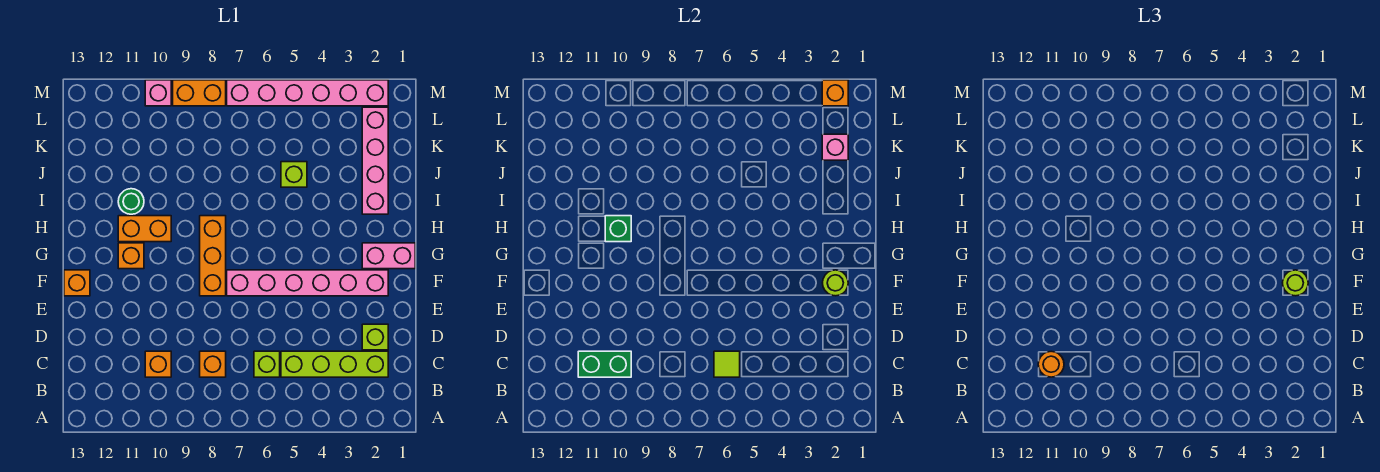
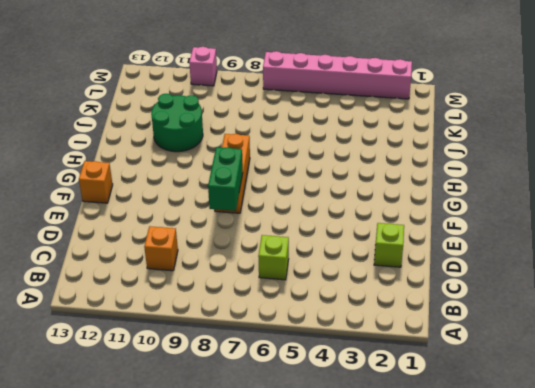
green brick E8:F8 level 2 -> green brick C10:C11 level 2
green round brick I10:J11 level 1 -> green round brick I11 level 1
none -> lime brick C2:C5 level 1
none -> orange brick C8 level 1
none -> pink brick F2:F7 level 1

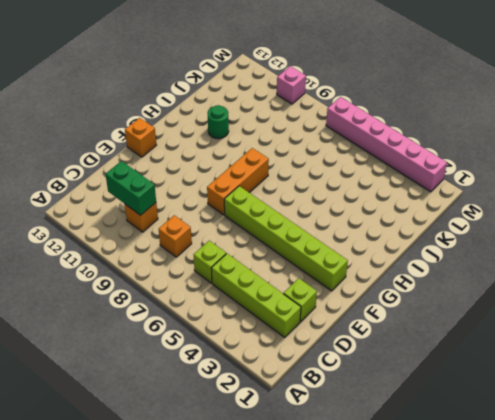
lime brick F2:F7 level 1 -> pink brick F2:F7 level 1
none -> pink brick G1:G2 level 1
none -> orange brick G11 level 1
none -> orange brick H10:H11 level 1

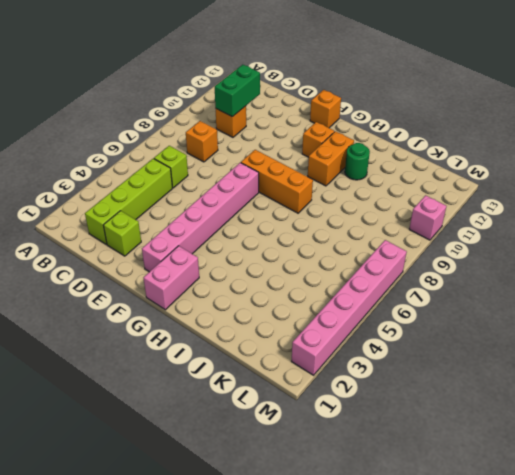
none -> pink brick I2:L2 level 1
none -> lime brick J5 level 1
none -> orange brick M8:M9 level 1

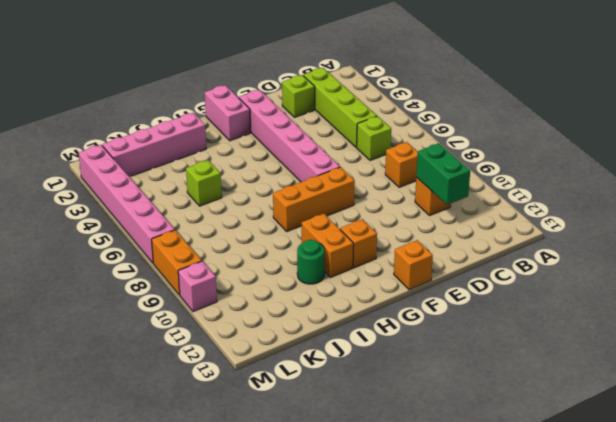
none -> lime tile C6 level 2
none -> lime round brick F2 level 2
none -> green brick H10 level 2

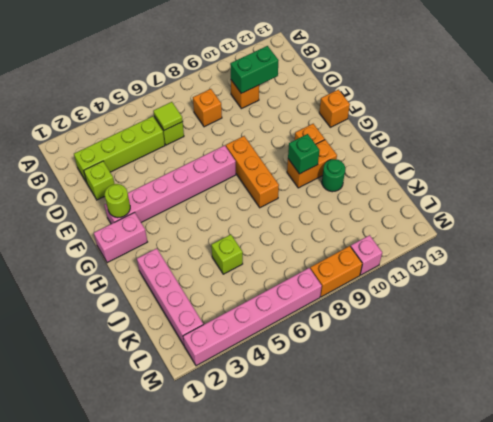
none -> pink brick K2 level 2
none -> orange brick M2 level 2
none -> orange round brick C11 level 3

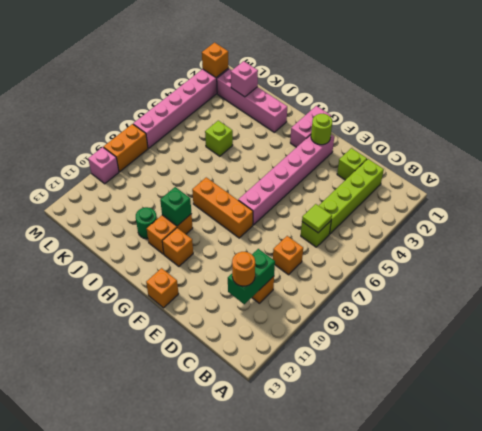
none -> lime round brick F2 level 3

